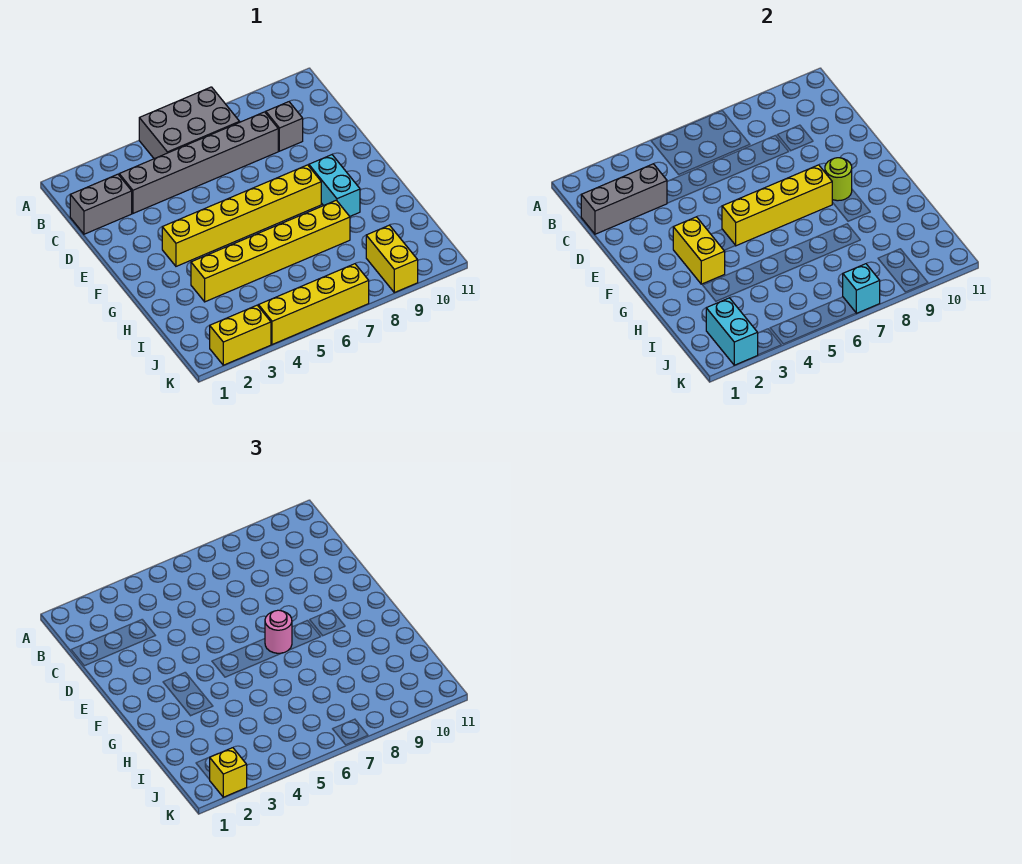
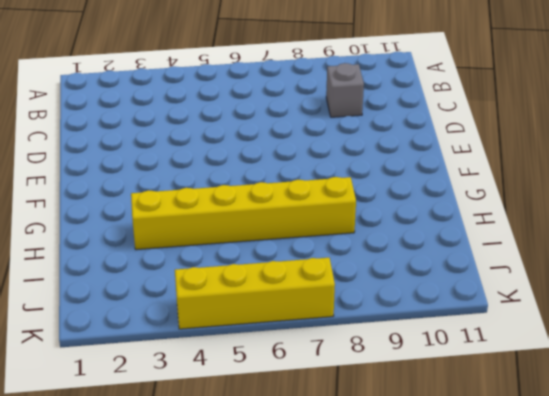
none -> grey brick A5:B7 level 1
none -> grey brick C1:C2 level 1
none -> grey brick C3:C8 level 1

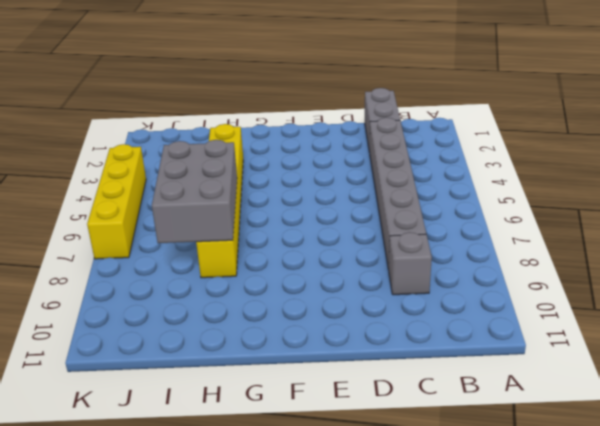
grey brick H6:I8 level 2 -> grey brick A5:B7 level 1
none -> yellow brick F3:F8 level 1
none -> cyan brick F9:G9 level 1
none -> yellow brick J9:K9 level 1

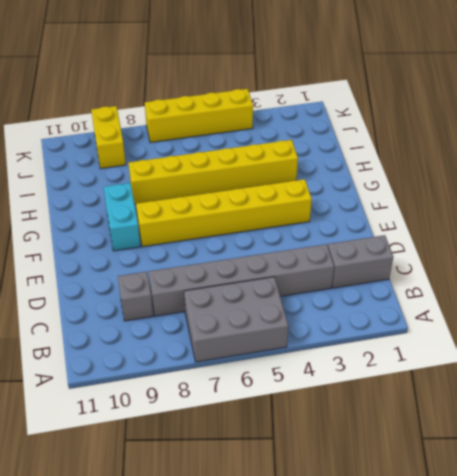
none -> yellow brick K2:K3 level 1
none -> grey brick C1:C3 level 2
none -> yellow brick F3:G3 level 2

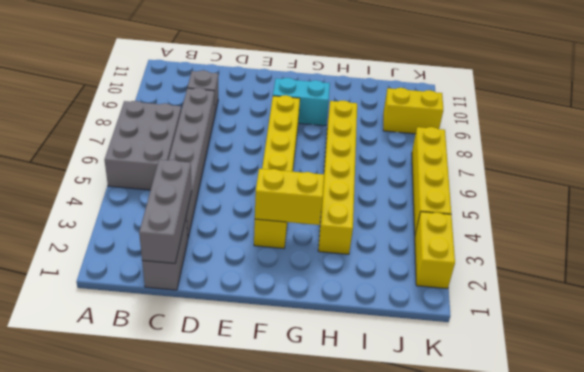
none -> yellow brick F5:F8 level 2
none -> lime round brick F9 level 2
none -> cyan brick J2:K2 level 2

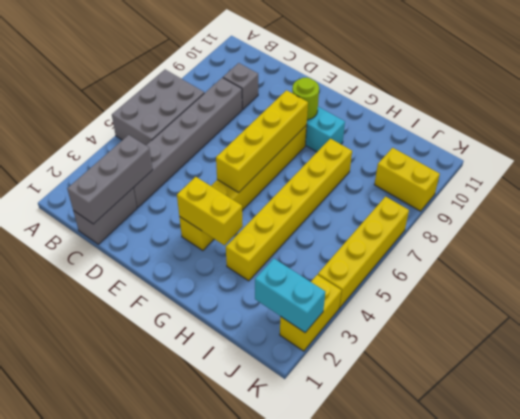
none -> cyan brick K7 level 2
none -> pink round brick F7 level 3
none -> yellow brick K2 level 3

